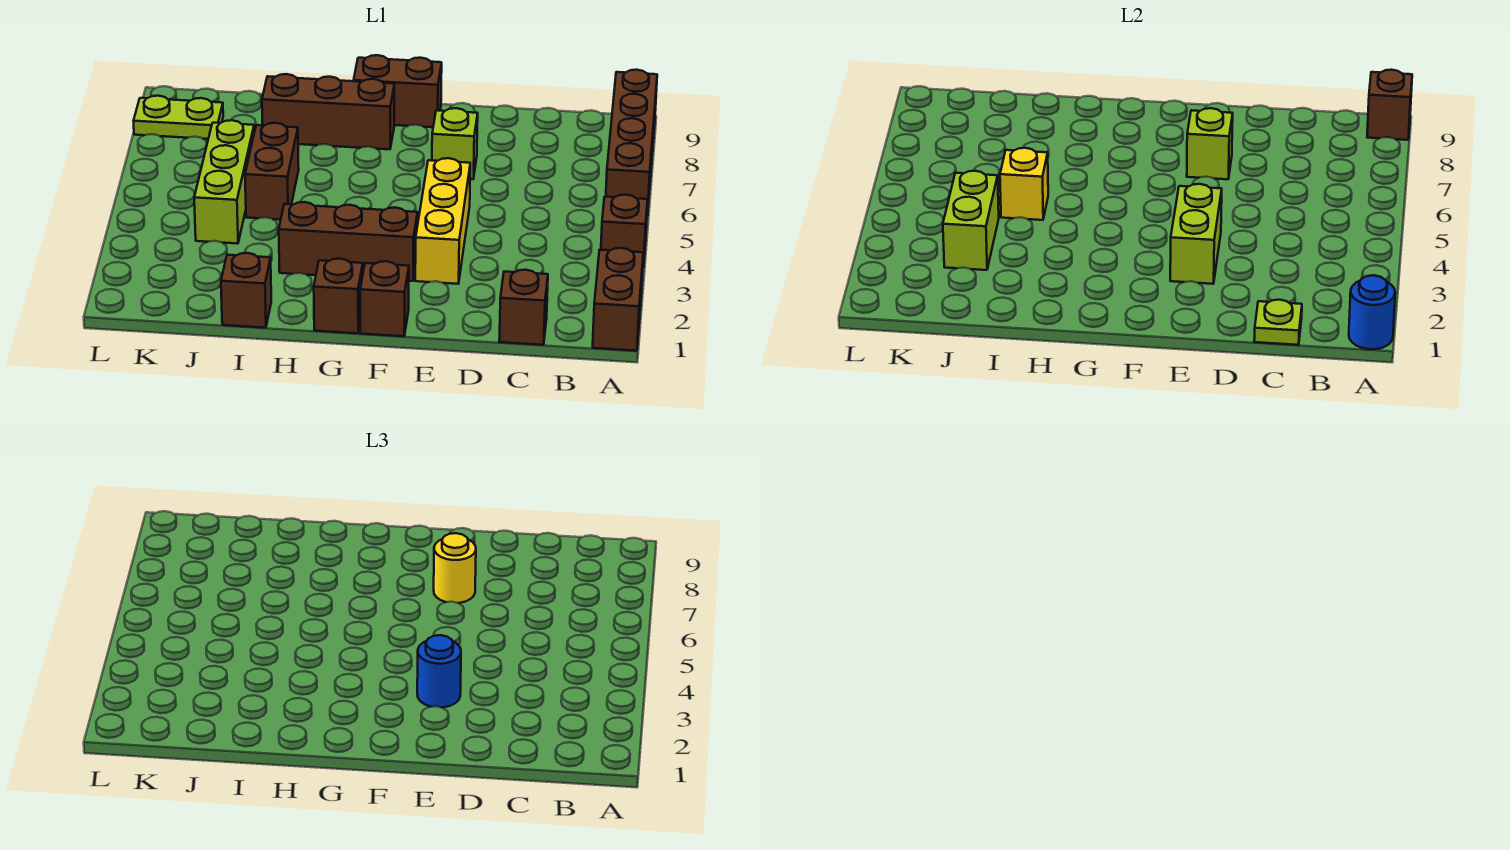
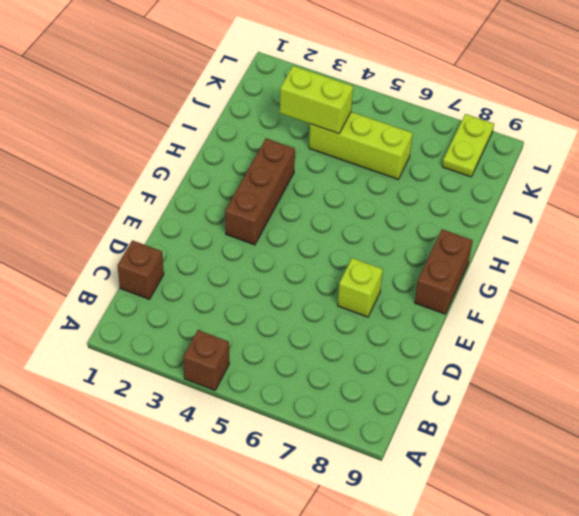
none -> brown brick A1:A2 level 1
none -> brown brick A6:A9 level 1
none -> yellow brick E3:E5 level 1

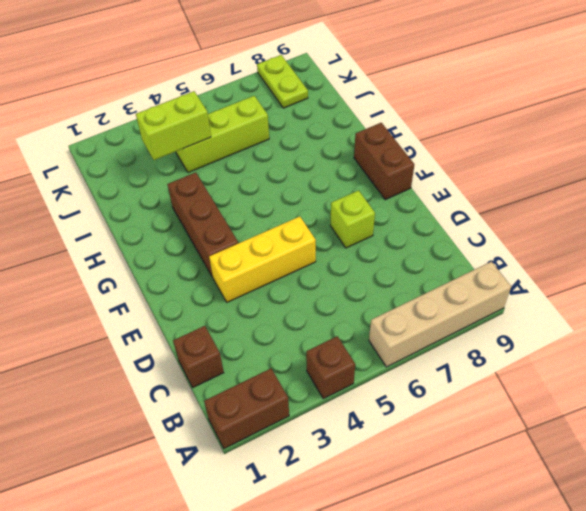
tan brick A6:A9 level 1 -> brown brick A6:A9 level 1
none -> brown brick F1 level 1
none -> brown brick G1 level 1
none -> brown brick G8:I8 level 1

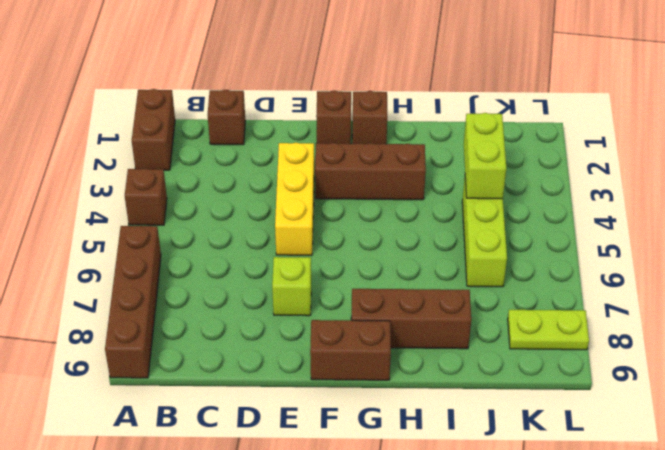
none -> brown brick I1 level 1
none -> brown brick I5:I6 level 1
none -> blue round brick A1 level 2

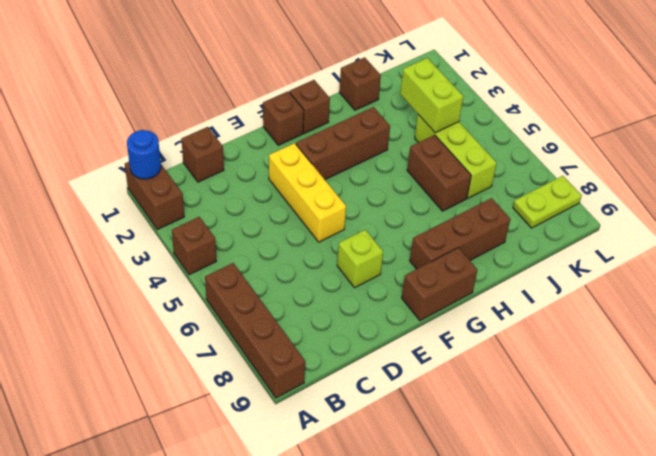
none -> brown brick A9 level 2
none -> lime plate C1 level 2
none -> lime brick E3:E4 level 2

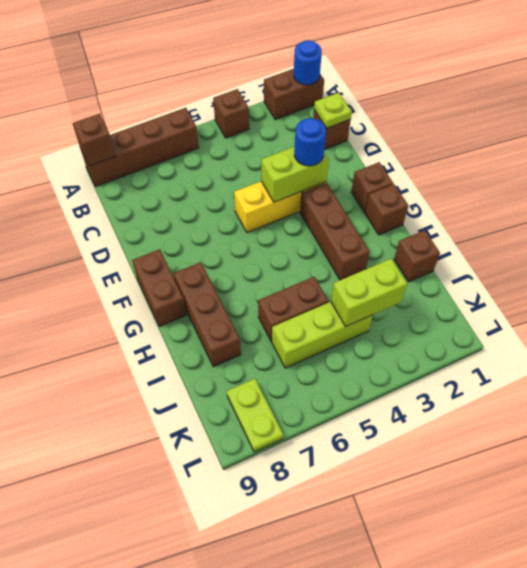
none -> lime brick E7 level 1
none -> lime brick E7 level 2
none -> yellow brick I5 level 2

